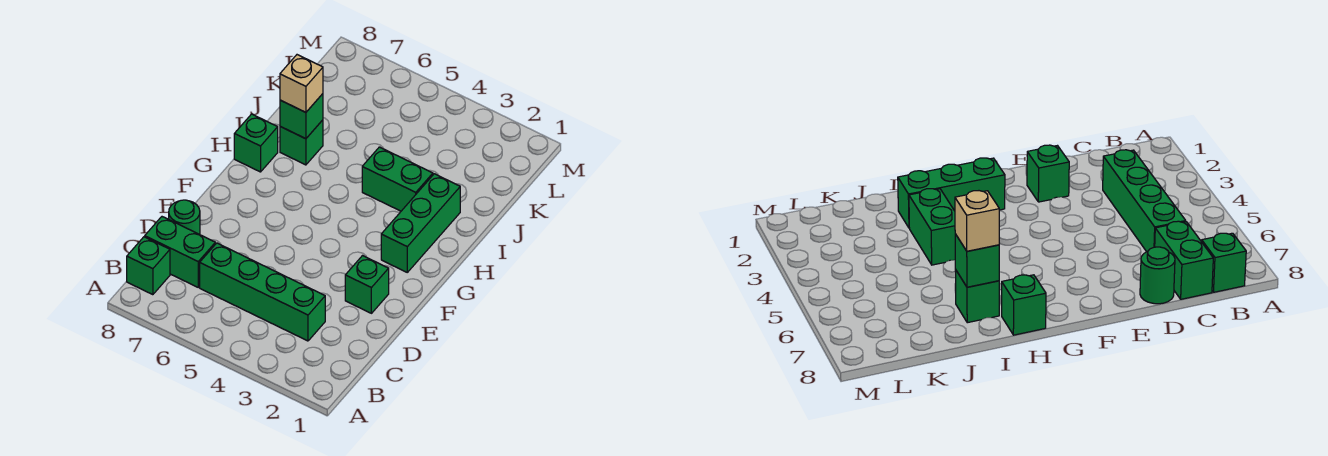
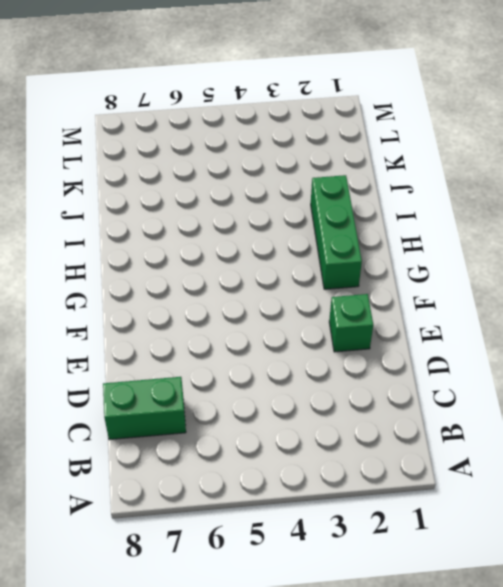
none -> green brick B8 level 1
none -> green brick C3:C6 level 1

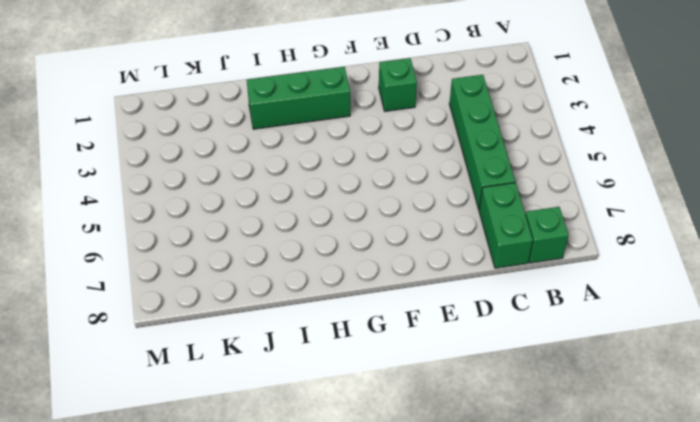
none -> green round brick D8 level 1
none -> green brick H8 level 1

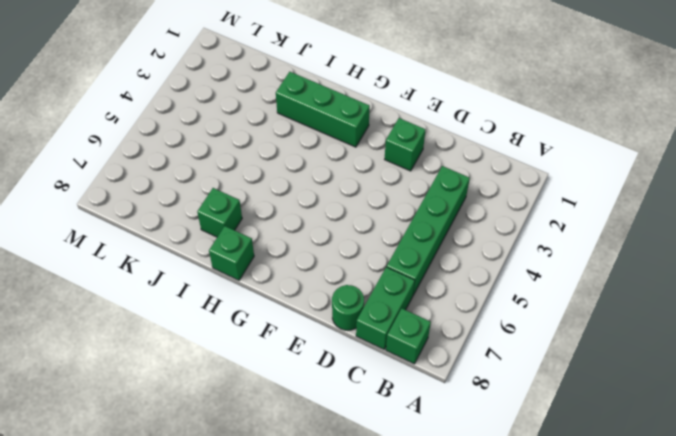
none -> green brick I3:I4 level 1
none -> green brick I7 level 2

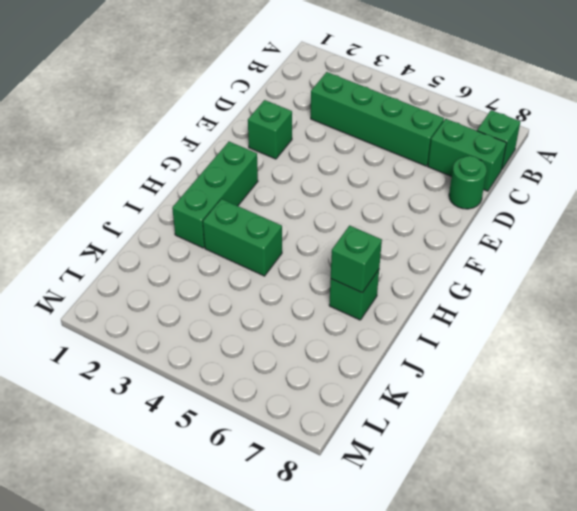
none -> green brick H8 level 1
none -> tan brick I7 level 3

